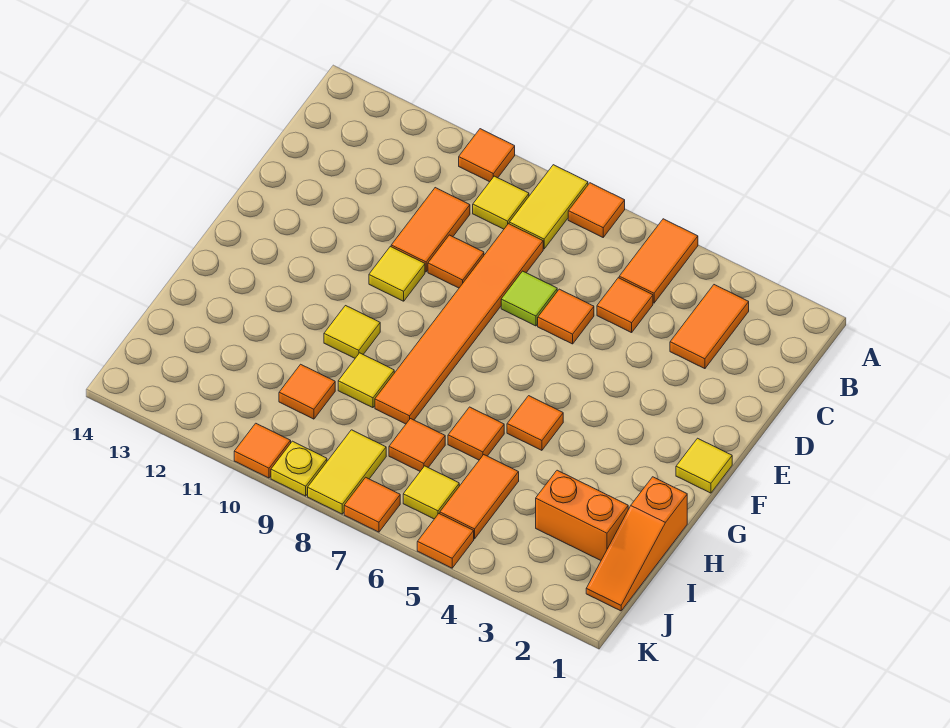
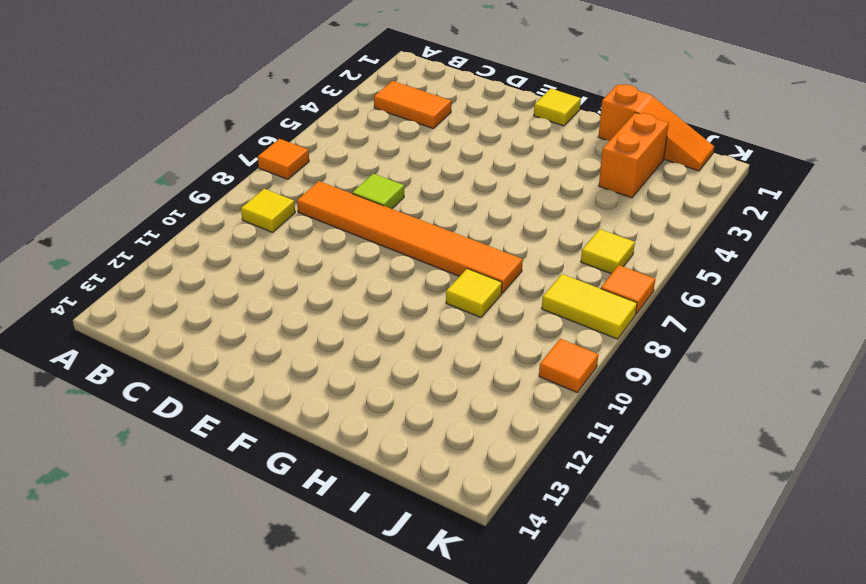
none -> orange tile A5:B5 level 1
none -> yellow tile A8:B8 level 1
none -> orange tile A10 level 1

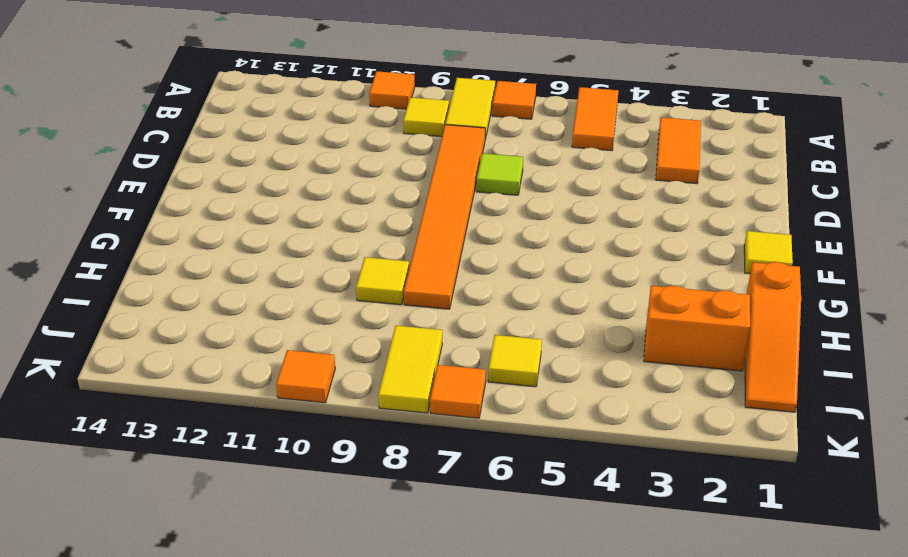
none -> orange tile C5 level 1
none -> orange tile C10:D10 level 1
none -> orange tile D6 level 1

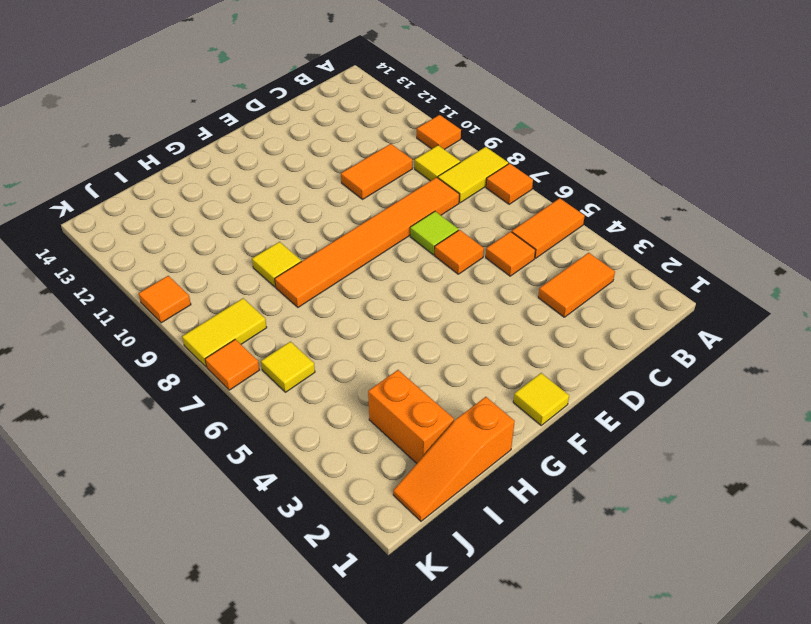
none -> orange tile D9 level 1
none -> yellow tile E10 level 1
none -> orange tile G5 level 1

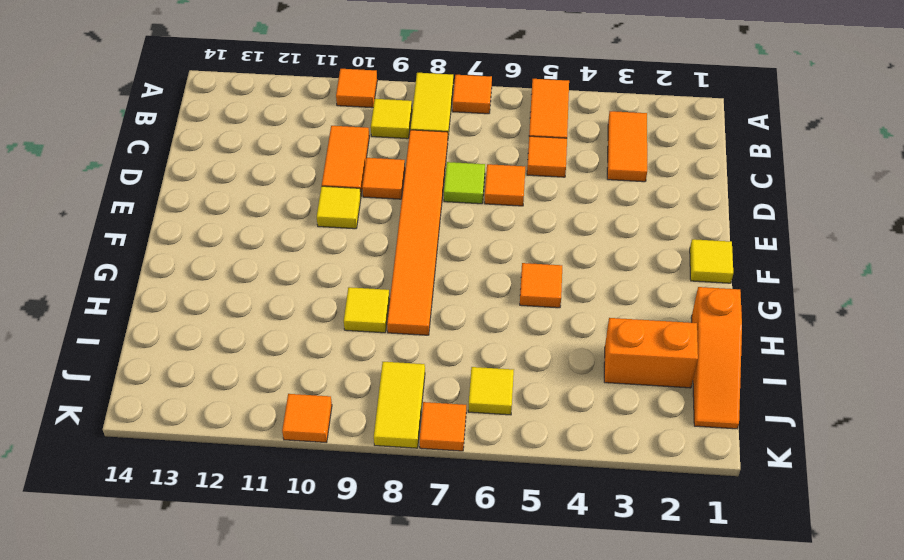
none -> yellow tile G10 level 1
none -> orange tile H6 level 1
none -> orange tile I5:J5 level 1

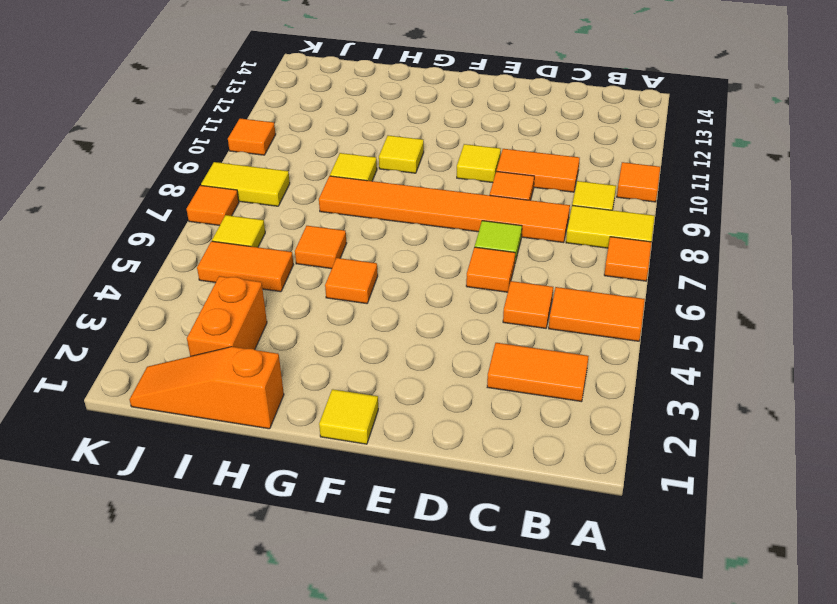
none -> orange tile I7 level 1
none -> orange tile I10 level 1
none -> orange tile K5 level 1

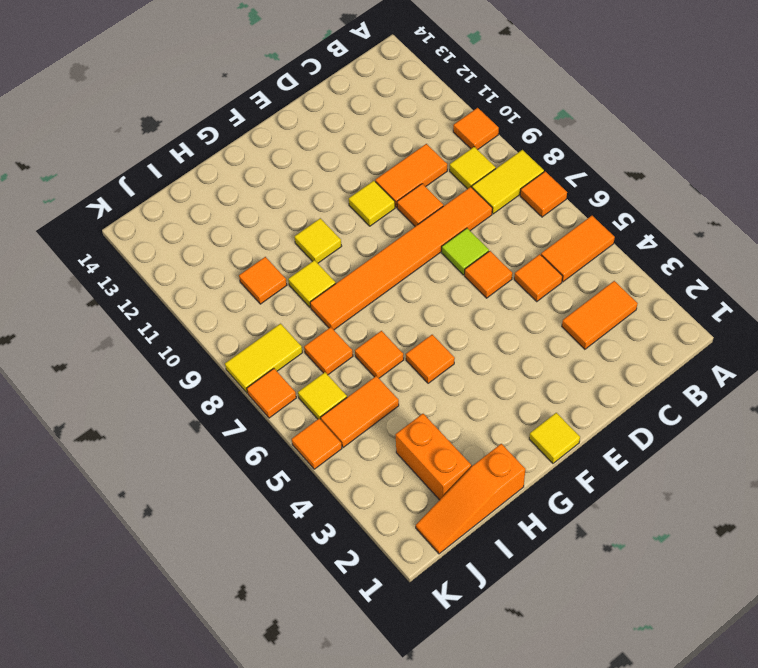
none -> yellow plate K9 level 1
none -> orange tile K10 level 1

